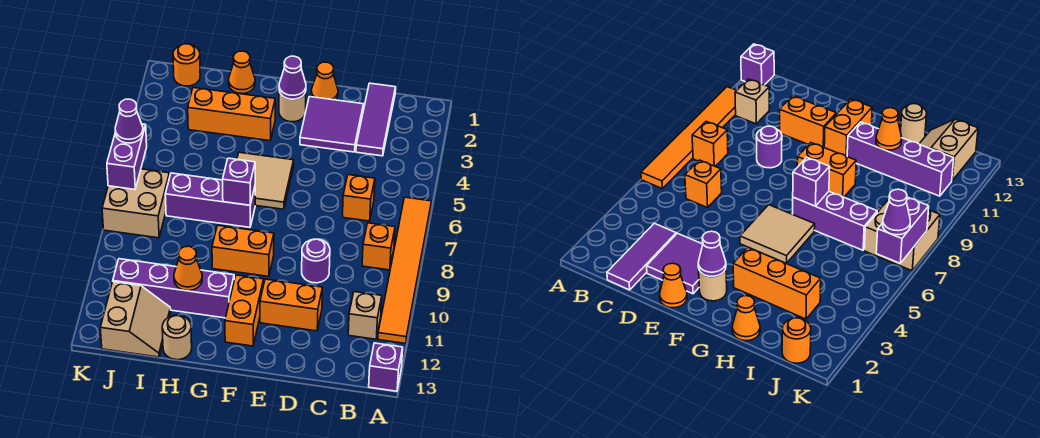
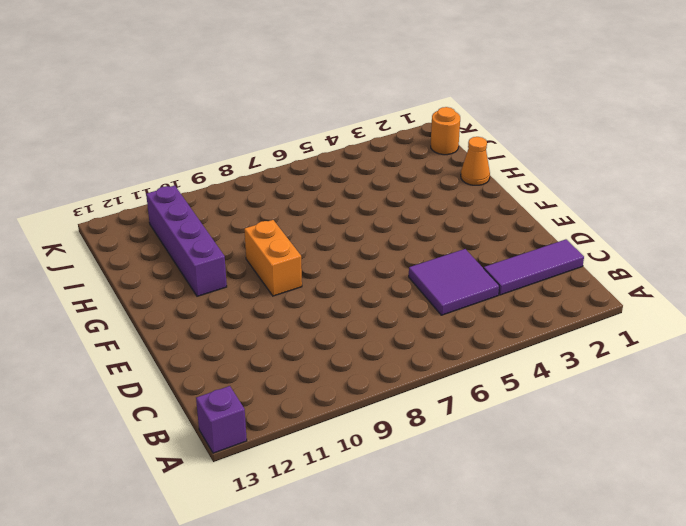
purple tile C4:D5 level 1 -> purple tile D2:E3 level 1
none -> orange tile A6:A11 level 1
none -> orange brick B8 level 1
none -> tan brick B11 level 1

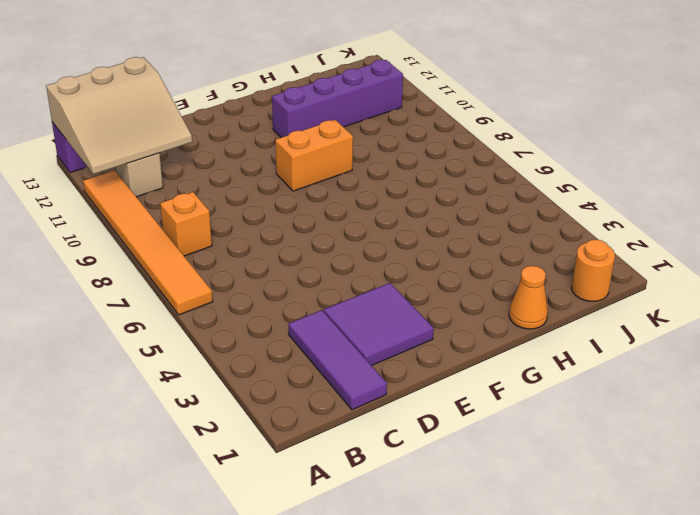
tan slope A11:C13 level 2 top 13 -> none
none -> orange brick C6 level 1
none -> purple round brick D9 level 1
none -> orange brick D11:E11 level 1

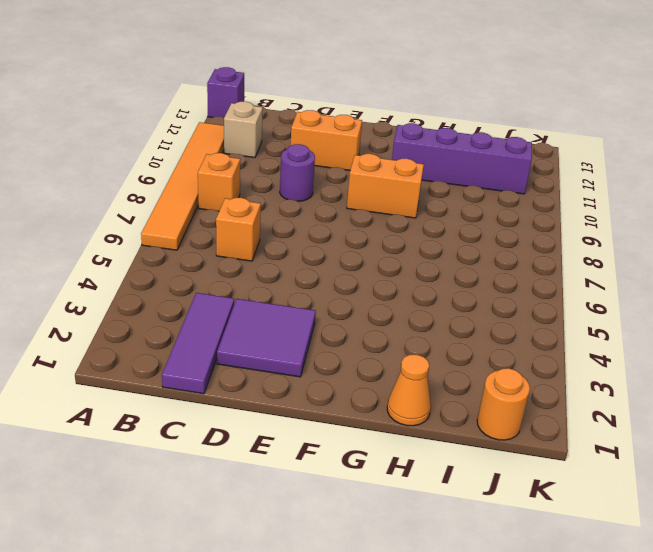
none -> orange cone E1 level 1
none -> tan round brick F2 level 1
none -> tan tile F5:G6 level 1

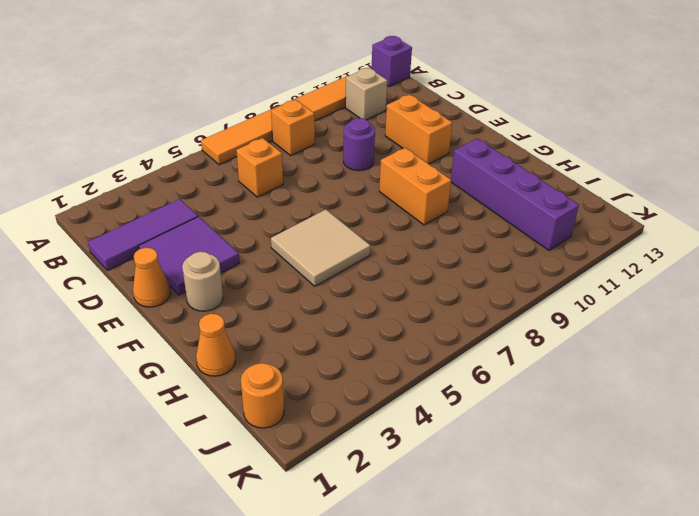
none -> orange brick F11:F12 level 1
none -> orange brick G3:I3 level 1
none -> purple brick G7:I7 level 1

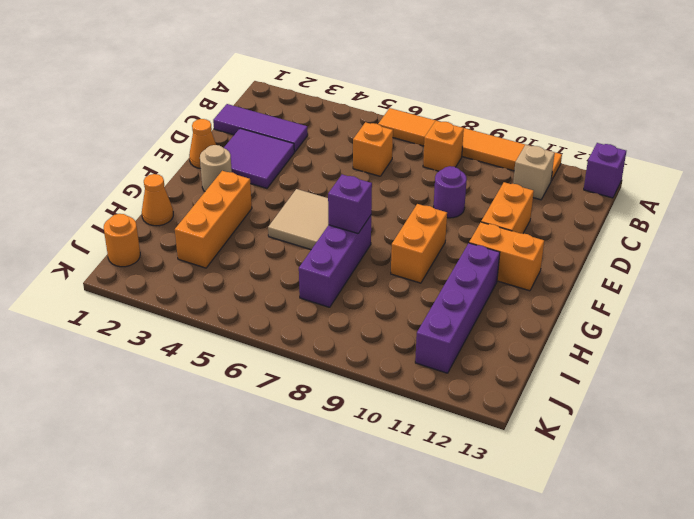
none -> tan round brick H13 level 1
none -> tan slope I12:J13 level 1 top J
none -> tan brick J7:K8 level 1

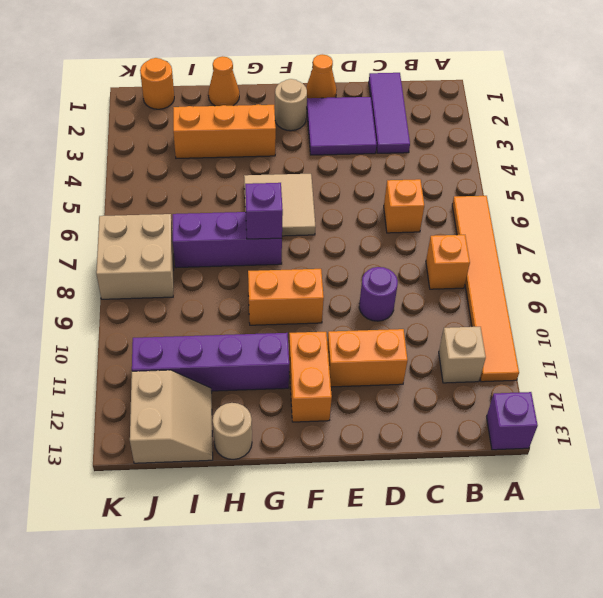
none -> purple cone F2 level 2
none -> orange cone H11 level 2
none -> purple brick K6:K7 level 2

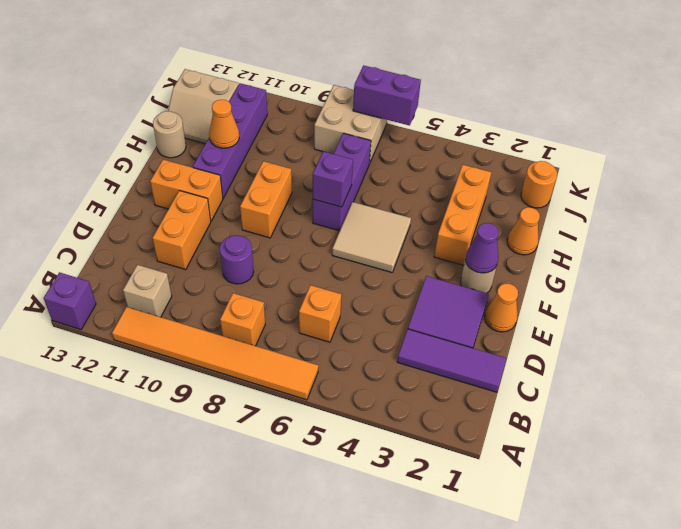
none -> purple cone K6 level 3

